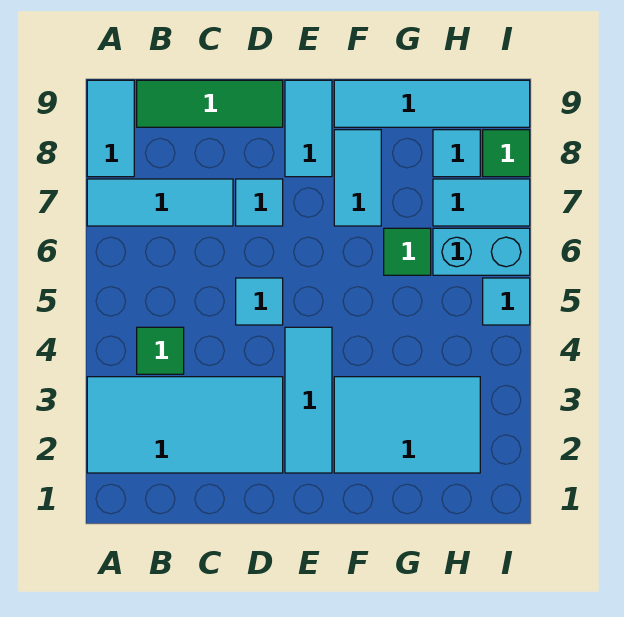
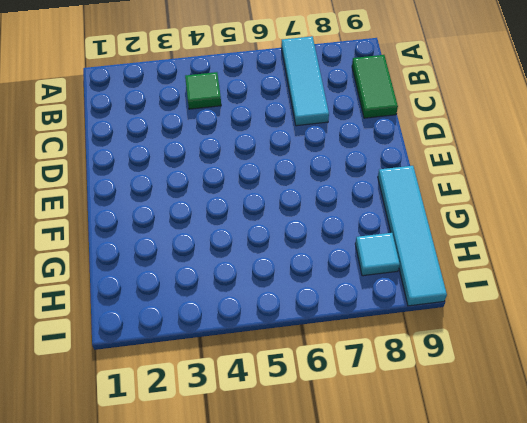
green tile B9:C9 level 1 -> green tile B9:D9 level 1
none -> cyan tile A2:D3 level 1
none -> cyan tile A8:A9 level 1
none -> cyan tile D5 level 1

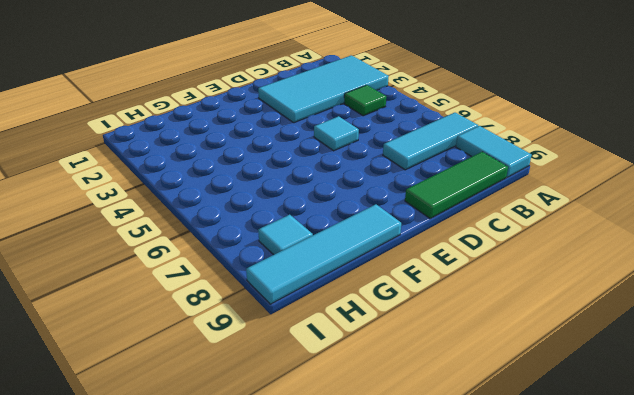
none -> cyan tile D7 level 1
none -> cyan tile E2:E4 level 1
none -> cyan tile E8:E9 level 1

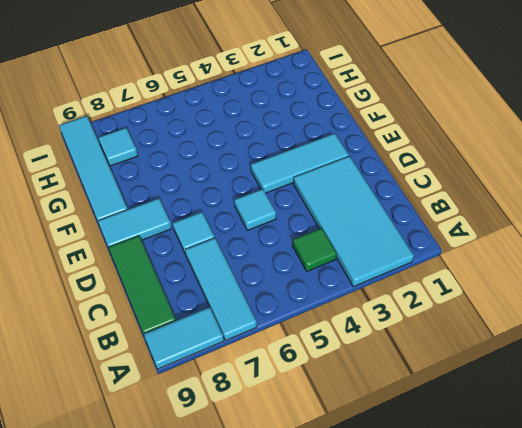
none -> cyan tile F2:H3 level 1
none -> cyan tile F7:F8 level 1
none -> green tile G6 level 1

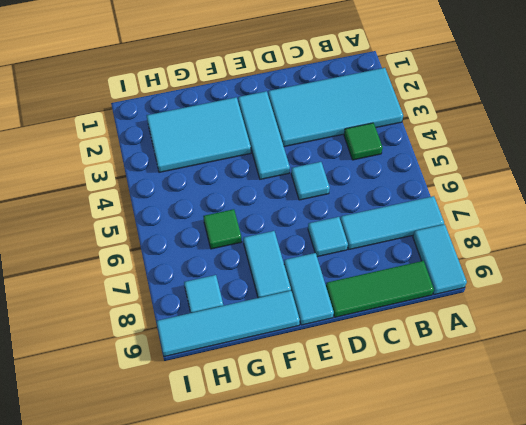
none -> cyan brick H6:I6 level 1
none -> cyan tile H7:I7 level 1
none -> cyan tile I5 level 1

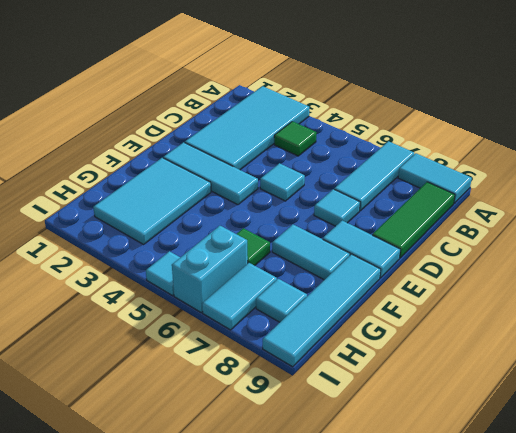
none -> green tile I8 level 1

